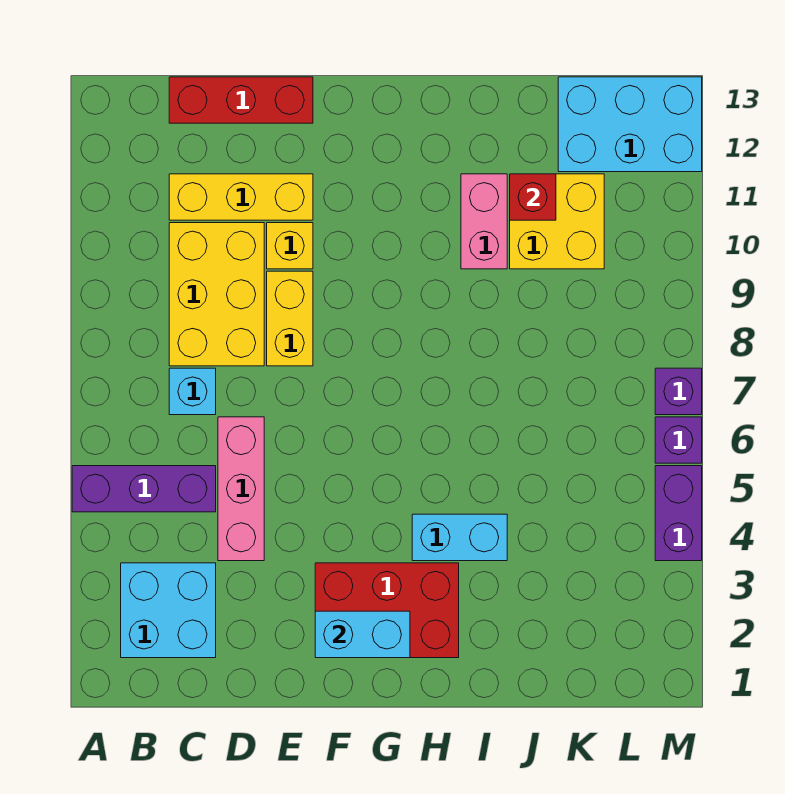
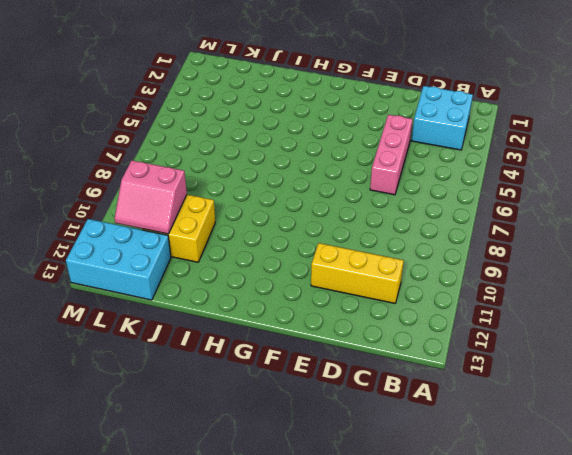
pink slope K10:L11 level 2 top 10 -> none
none -> purple brick A5:C5 level 1
none -> cyan brick C7 level 1
none -> yellow brick C8:D10 level 1

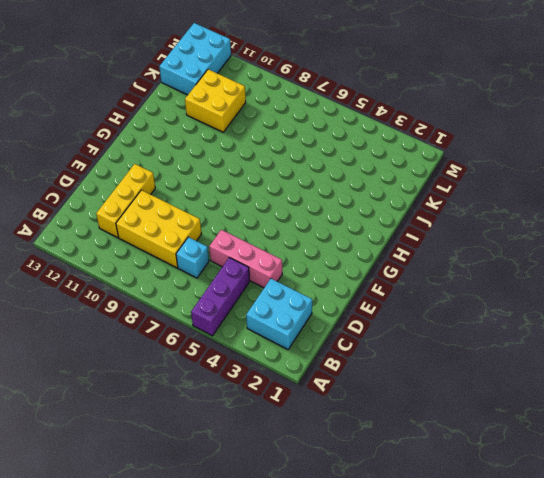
none -> red brick C13:E13 level 1
none -> yellow brick E8:E9 level 1
none -> yellow brick E10 level 1

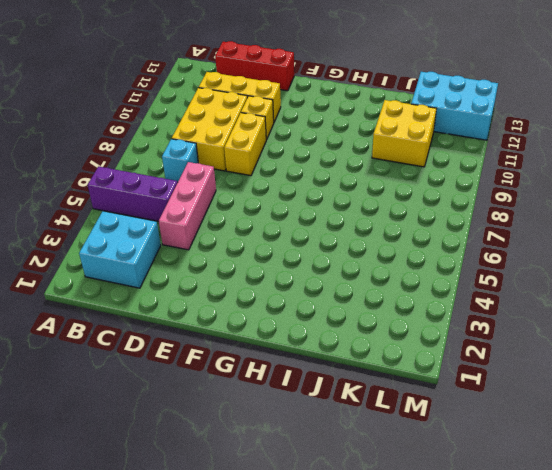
none -> red brick F2:H3 level 1
none -> cyan brick H4:I4 level 1
none -> pink brick I10:I11 level 1

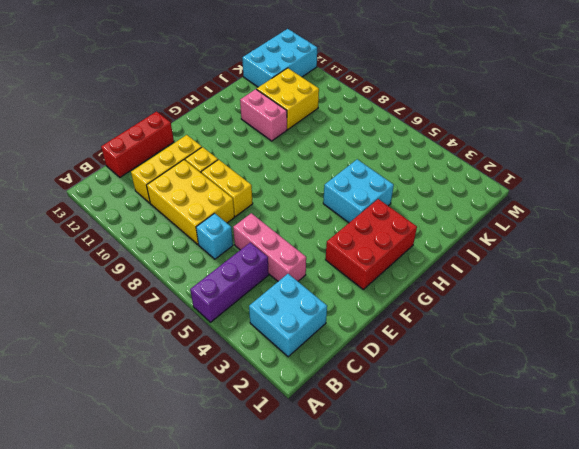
cyan brick H4:I5 level 1 -> cyan brick H4:I4 level 1
none -> purple brick M4:M5 level 1
none -> purple brick M6 level 1
none -> purple brick M7 level 1

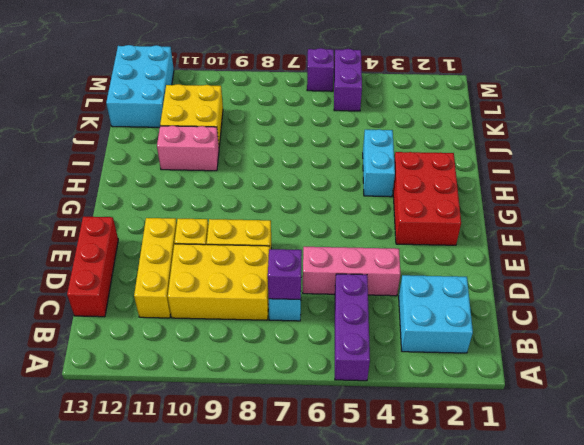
purple brick C7 level 2 -> purple brick M7 level 1
purple brick L5:M5 level 1 -> purple brick M4:M5 level 1
none -> cyan brick F2:G2 level 2
none -> red brick J11 level 2

